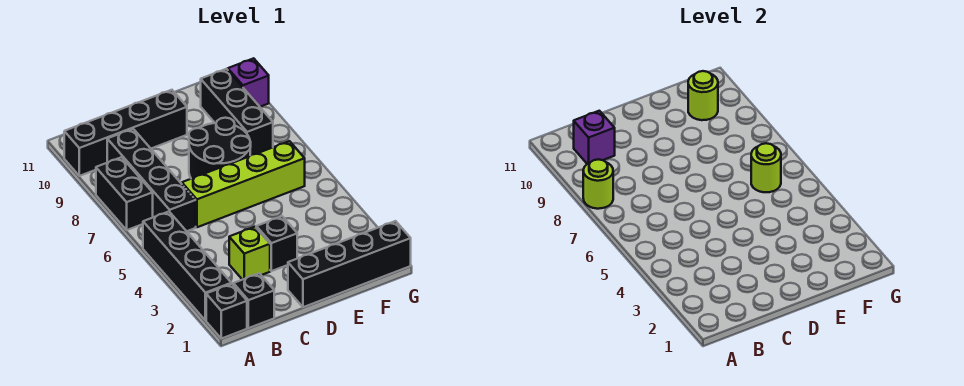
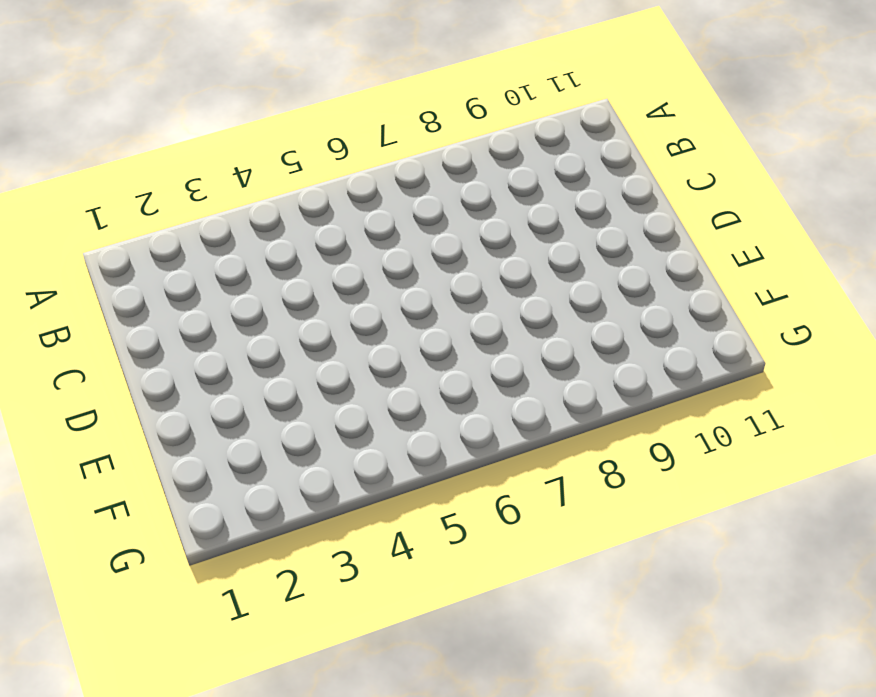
none -> black brick A1 level 1
none -> black brick A2:A5 level 1
none -> black brick A7:A8 level 1

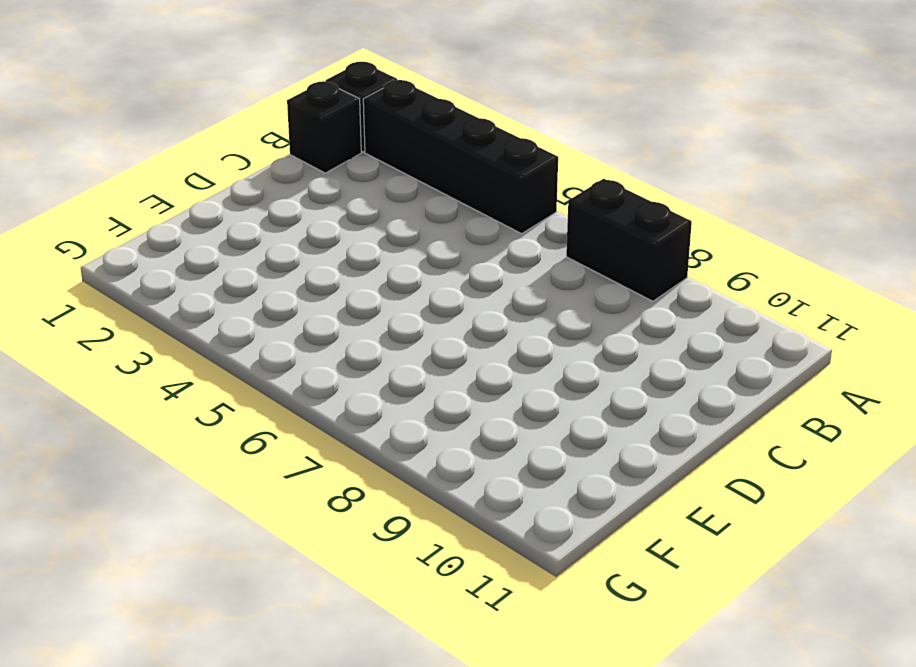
none -> black brick A10:D10 level 1
none -> black brick B6:B9 level 1
none -> lime brick C3 level 1

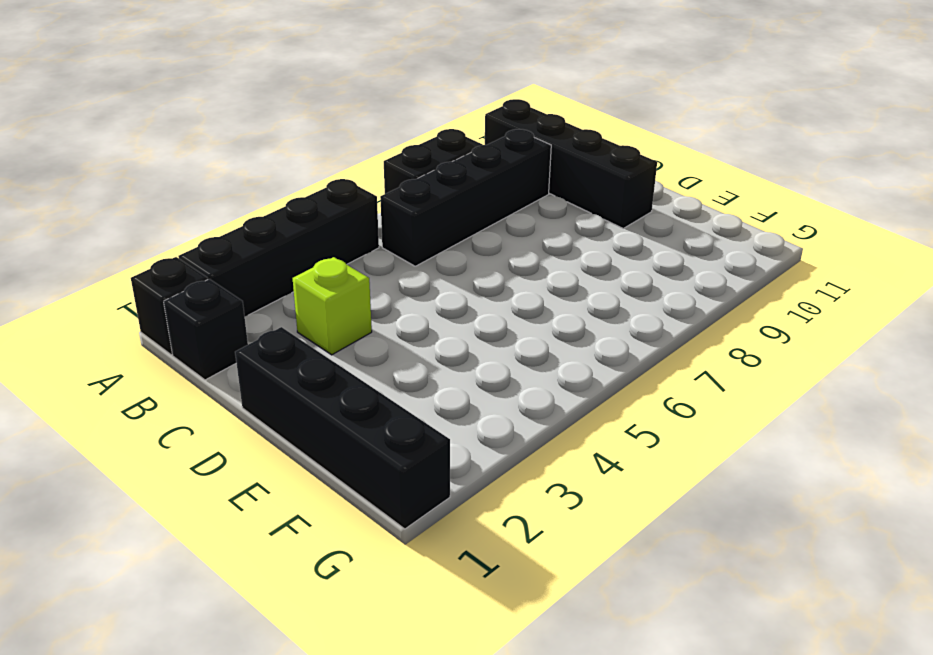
none -> lime brick C6:F6 level 1
none -> black brick D3 level 1
none -> black round brick D7:E8 level 1

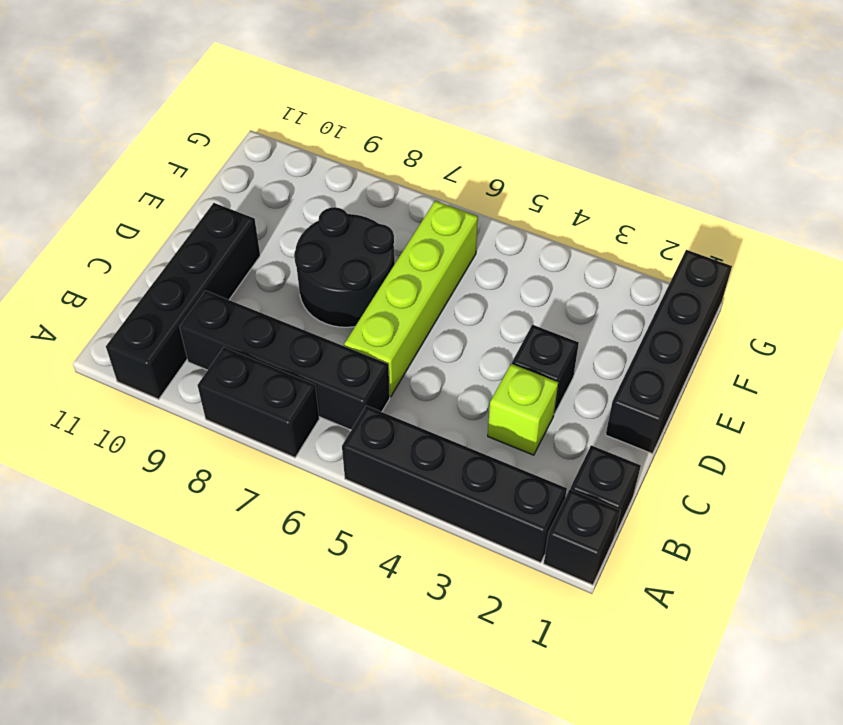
none -> black brick F8:F10 level 1
none -> purple brick G10 level 1
none -> lime round brick A8 level 2

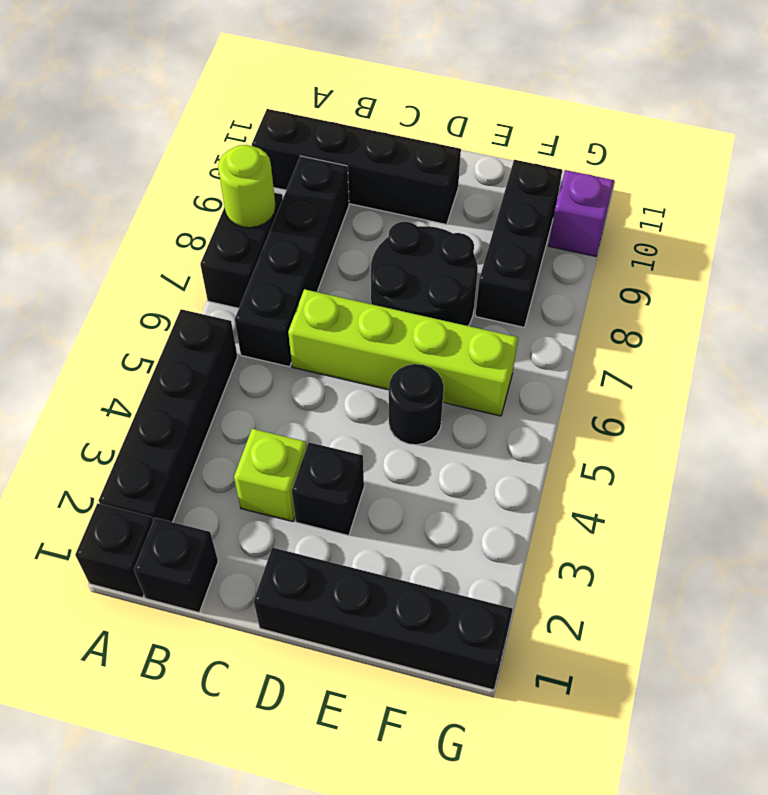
black round brick E5 level 1 -> none
none -> purple brick B10 level 2
none -> lime round brick F6 level 2
none -> lime round brick F10 level 2

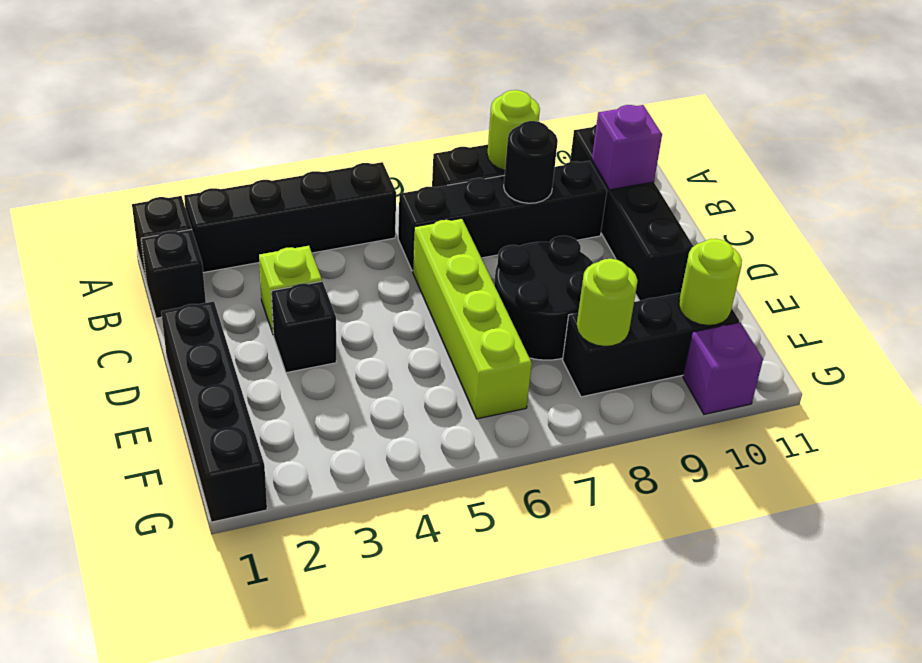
black round brick B8 level 2 -> none
lime round brick F8 level 2 -> lime round brick F6 level 2

